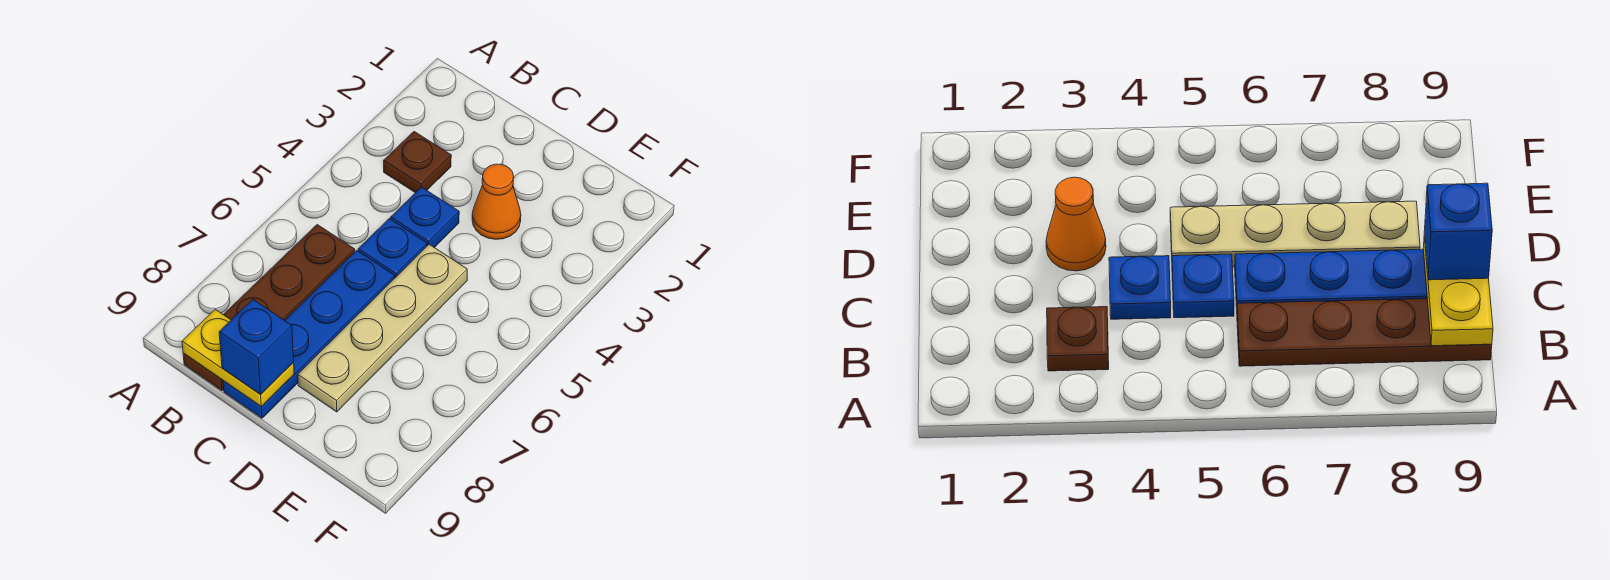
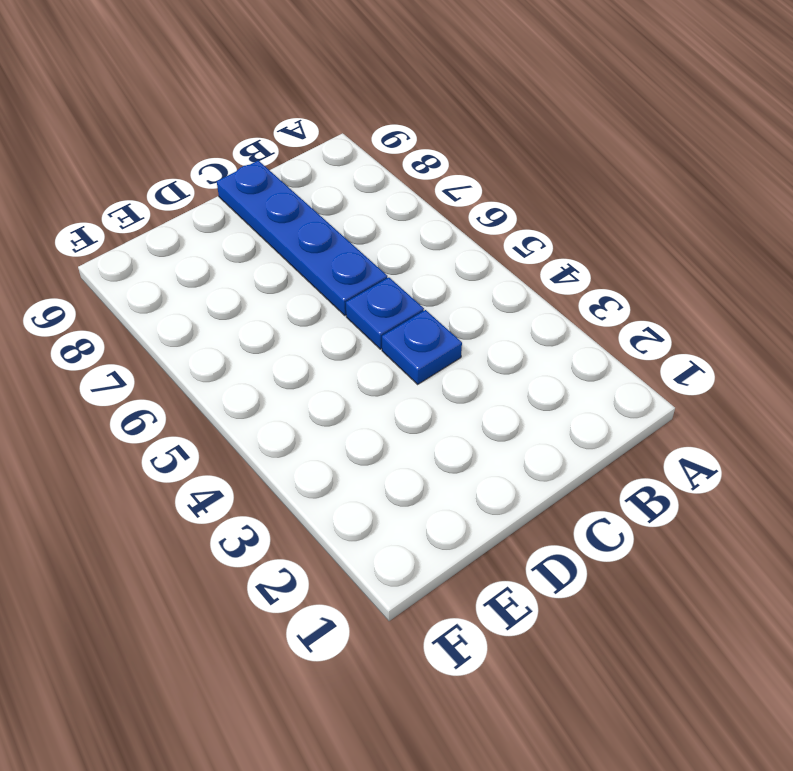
none -> brown plate B3 level 1
none -> brown plate B6:B9 level 1

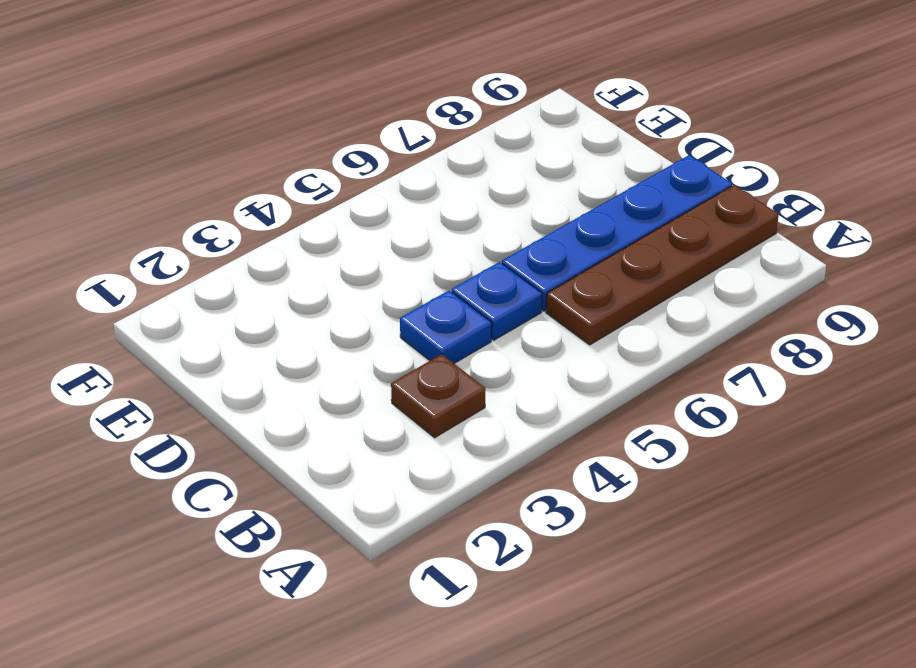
none -> orange cone D3 level 1
none -> tan plate D5:D8 level 1

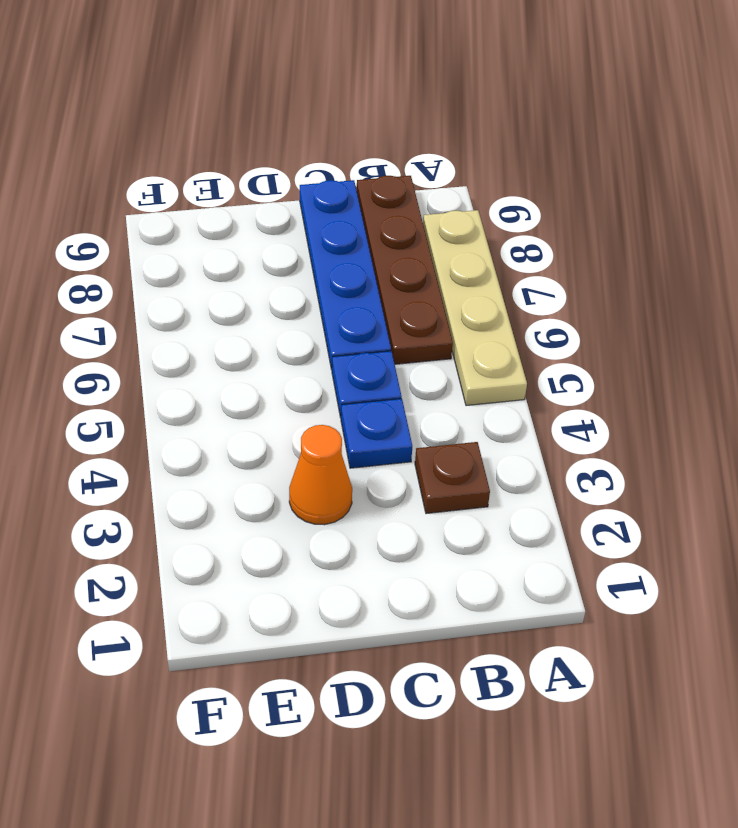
tan plate A5:A8 level 1 -> tan plate D5:D8 level 1
none -> yellow plate B9:C9 level 2
none -> blue brick C9 level 3

